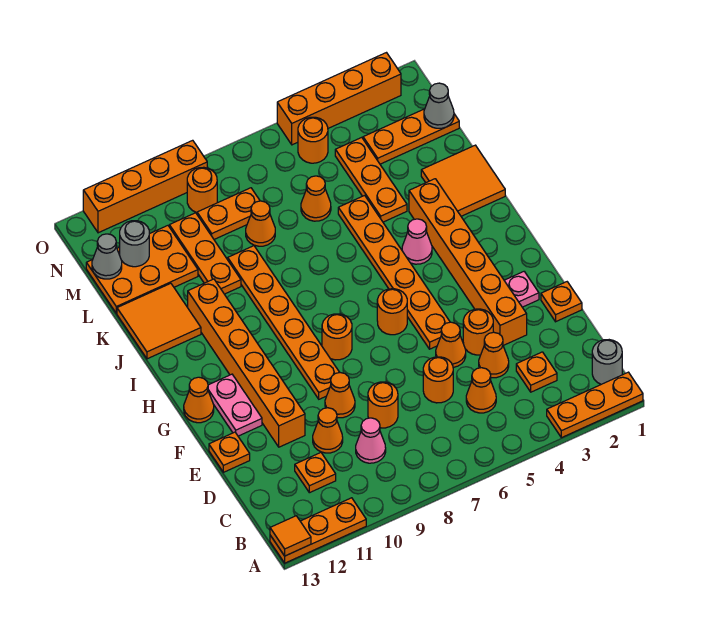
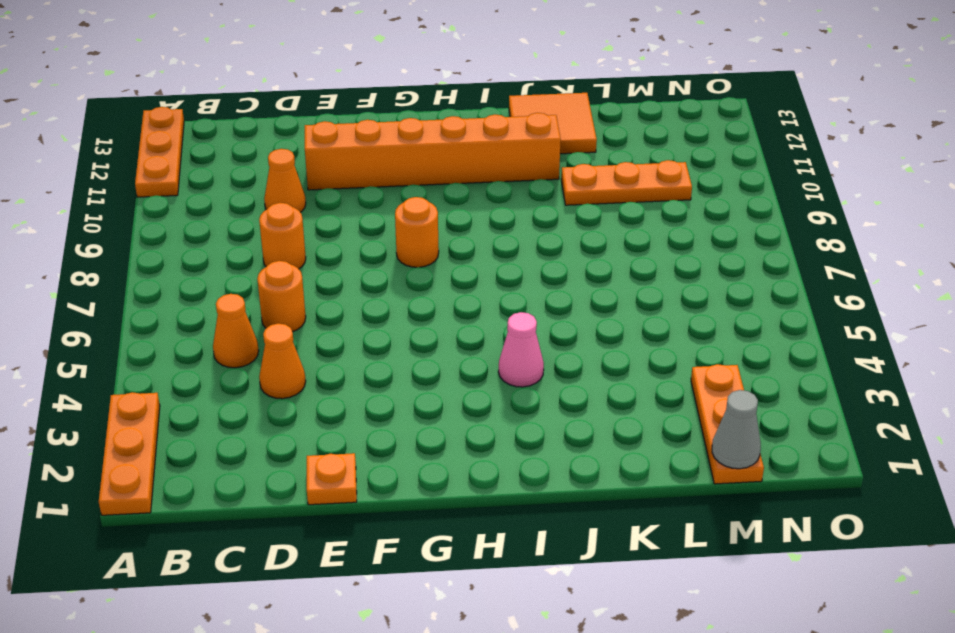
none -> grey round brick B1 level 1
none -> orange plate C3 level 1
none -> pink cone C9 level 1
none -> orange plate C11 level 1

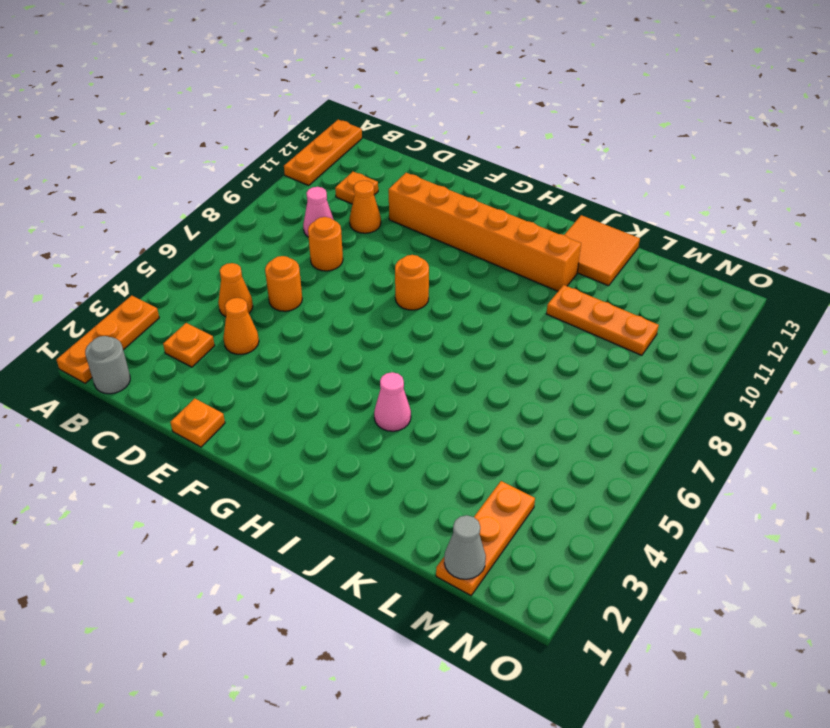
none -> orange brick E3:J3 level 1
none -> orange round brick E4 level 1
none -> orange cone E5 level 1
none -> orange cone E9 level 1

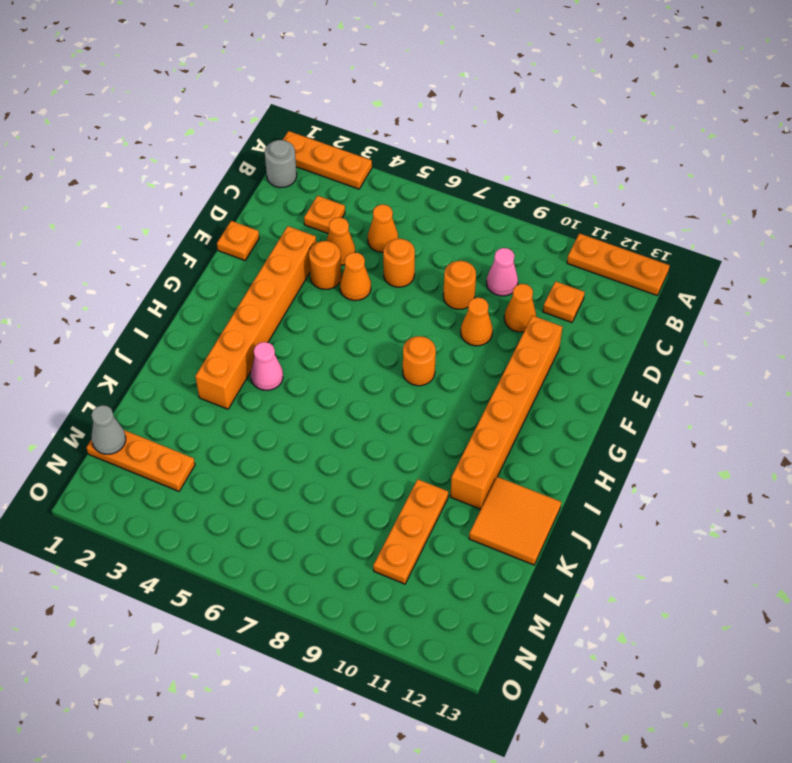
none -> orange plate E13 level 1
none -> pink plate F2 level 1
none -> orange plate F5:K5 level 1
none -> orange plate F9:K9 level 1

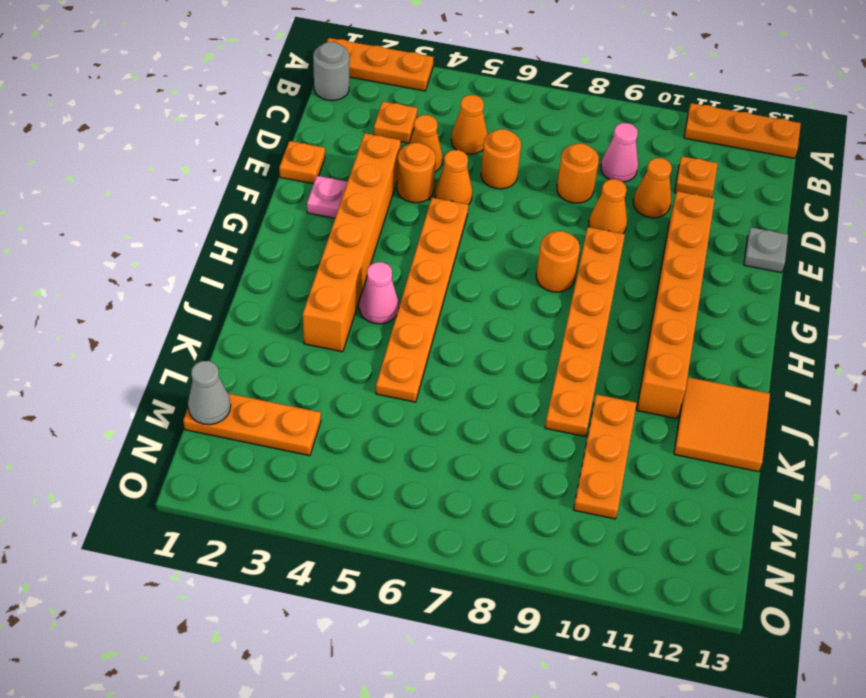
grey plate E13 level 1 -> orange plate E13 level 1
none -> pink plate F12:G12 level 1
none -> orange round brick G6 level 1
none -> orange cone G13 level 1
none -> orange tile J1:K2 level 1

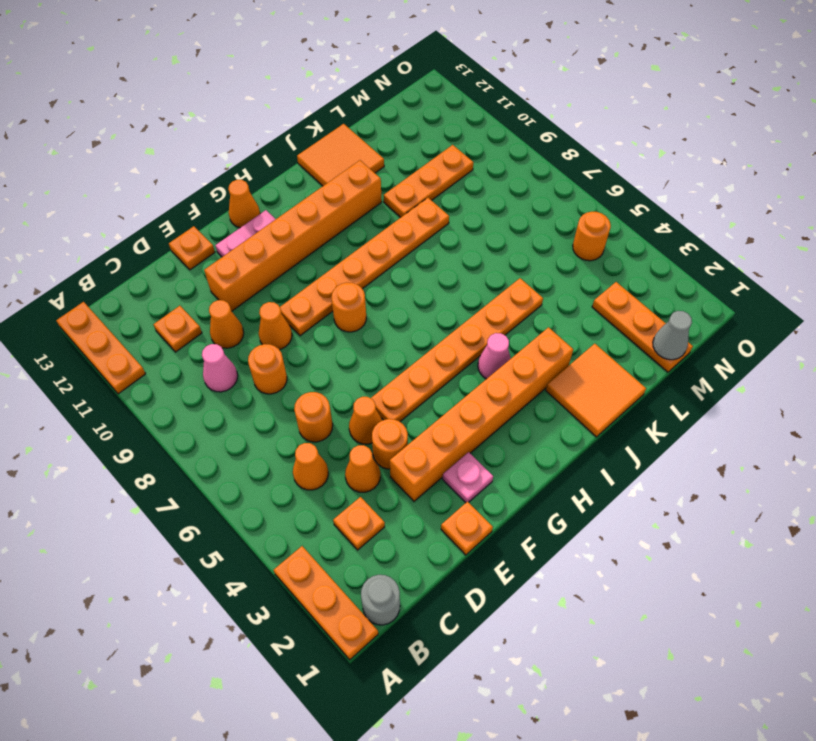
none -> orange round brick G6 level 1
none -> orange plate K4:M4 level 1
none -> orange cone L6 level 1
none -> orange cone L8 level 1

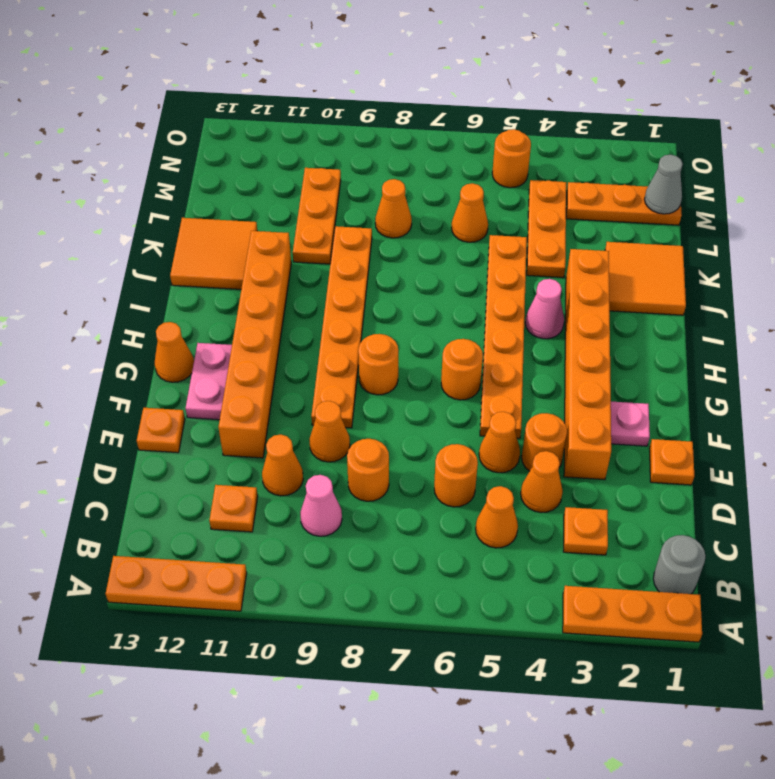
none -> orange plate L11:M13 level 1
none -> orange plate M8:M9 level 1
none -> orange round brick N9 level 1
none -> orange brick O2:O5 level 1

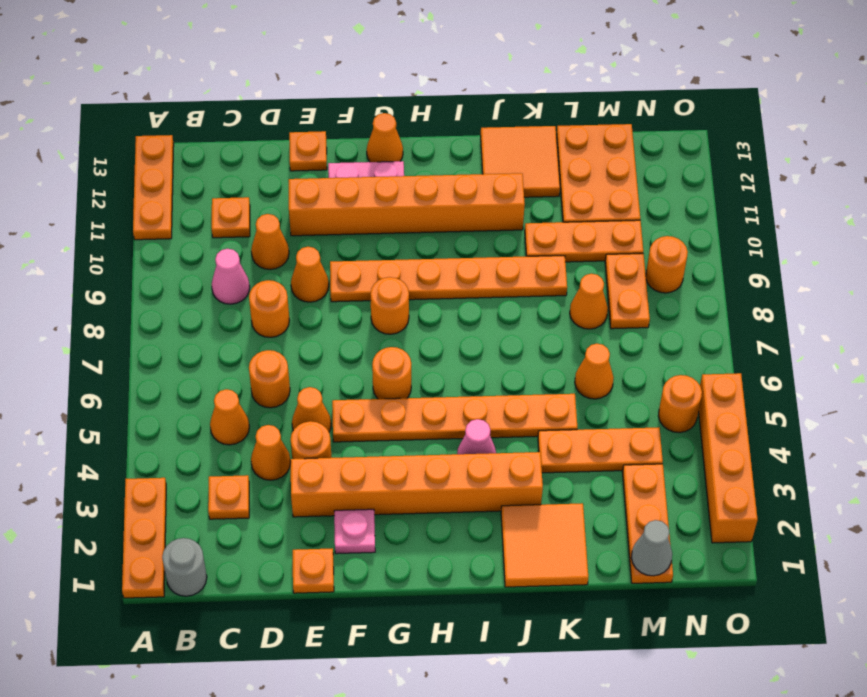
none -> orange brick O9:O12 level 1
none -> orange tile A13 level 2
none -> grey round brick M12 level 2
none -> grey cone M13 level 2

